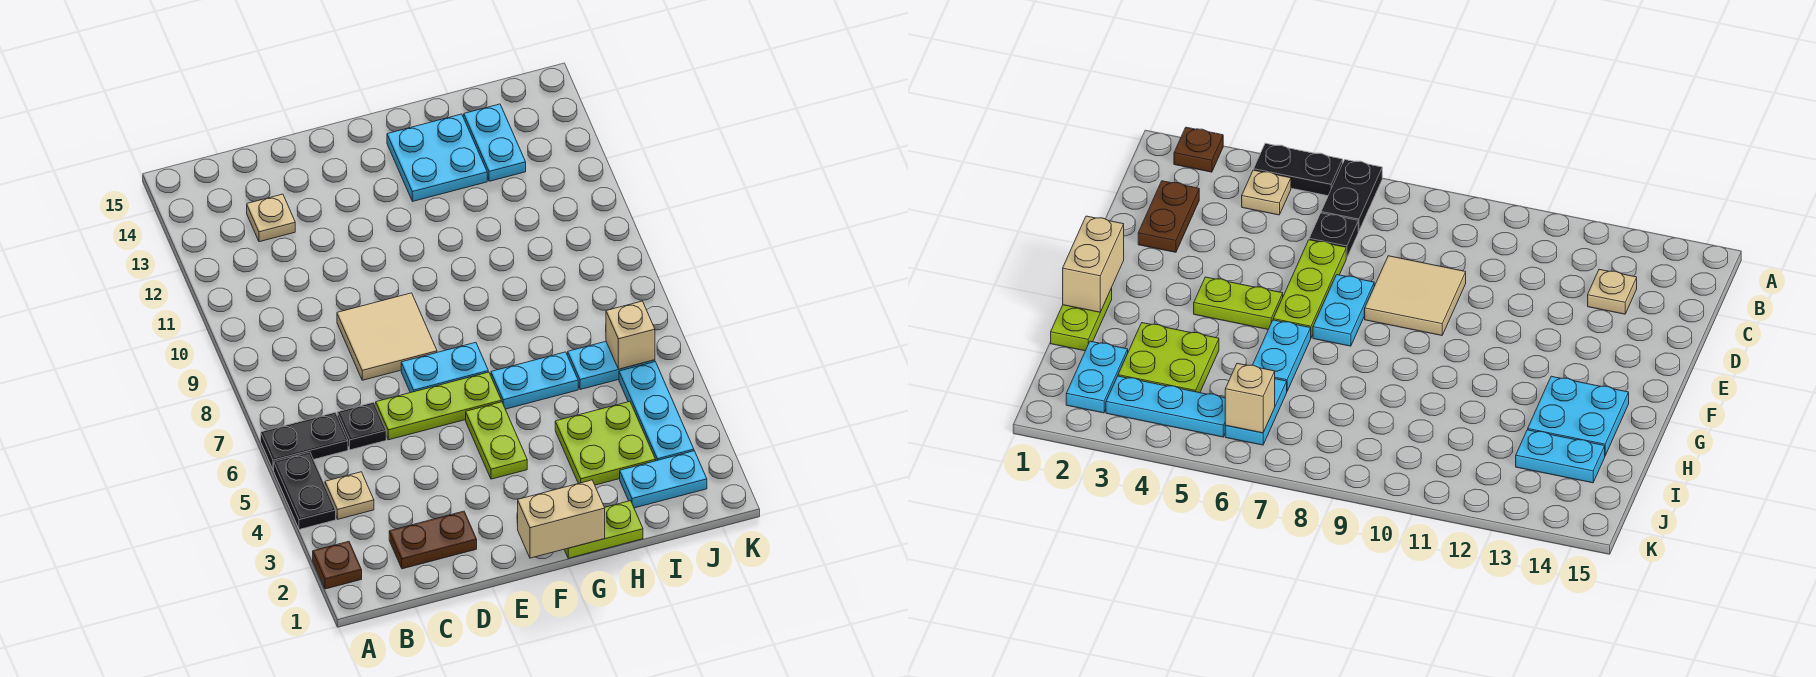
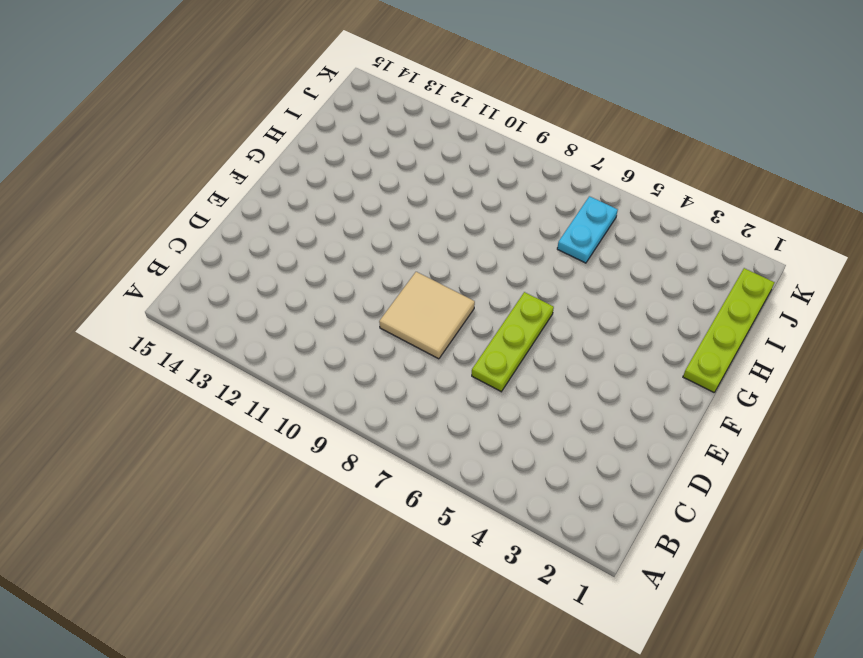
lime plate G1:J1 level 1 -> lime plate G1:H1 level 1
none -> brown plate A2 level 1
none -> black plate A4:A5 level 1
none -> black plate A6:B6 level 1

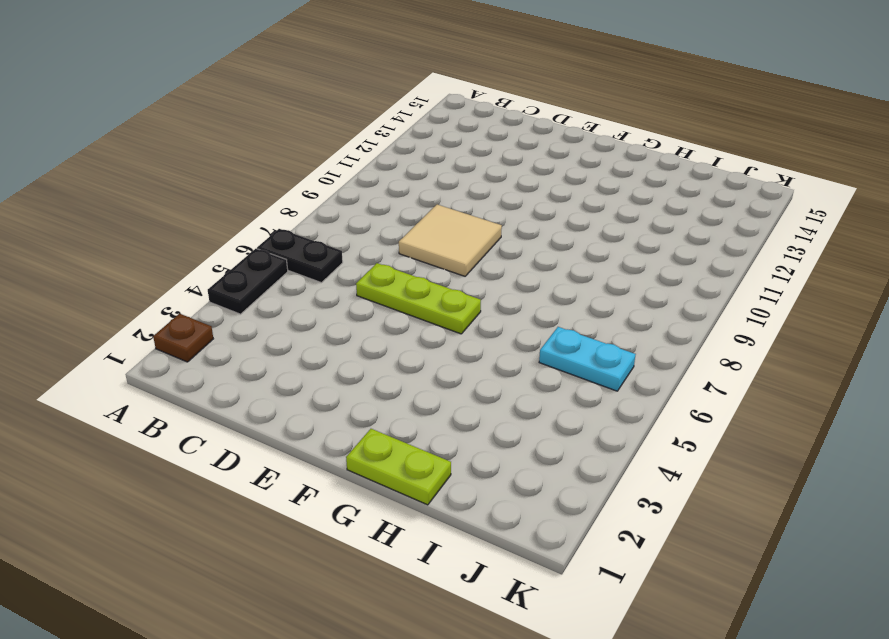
none -> tan plate B4 level 1
none -> brown plate C2:D2 level 1
none -> black plate C6 level 1

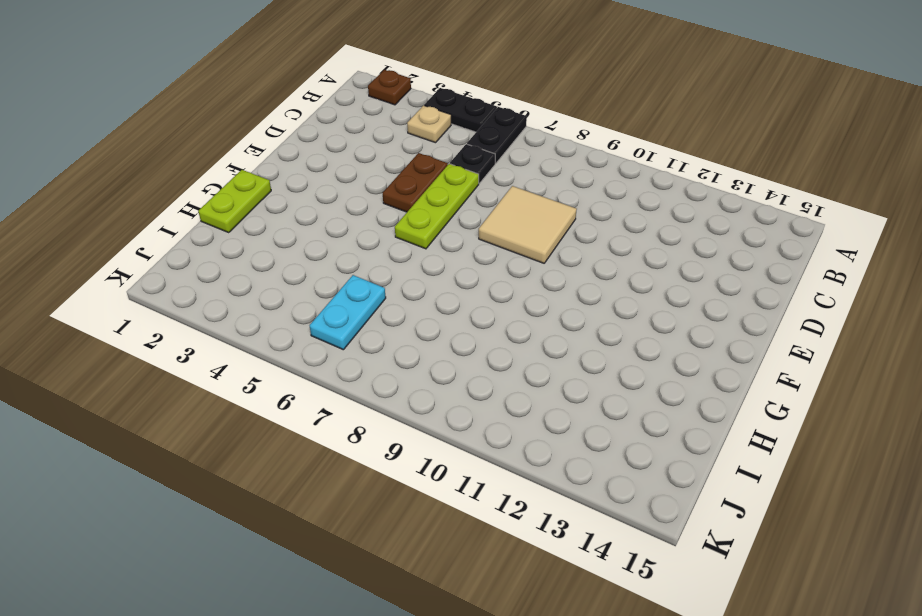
brown plate D5:E5 level 1 -> brown plate C2:D2 level 1
none -> tan plate C13 level 1
none -> cyan plate E7:F7 level 1
none -> lime plate F4:F5 level 1

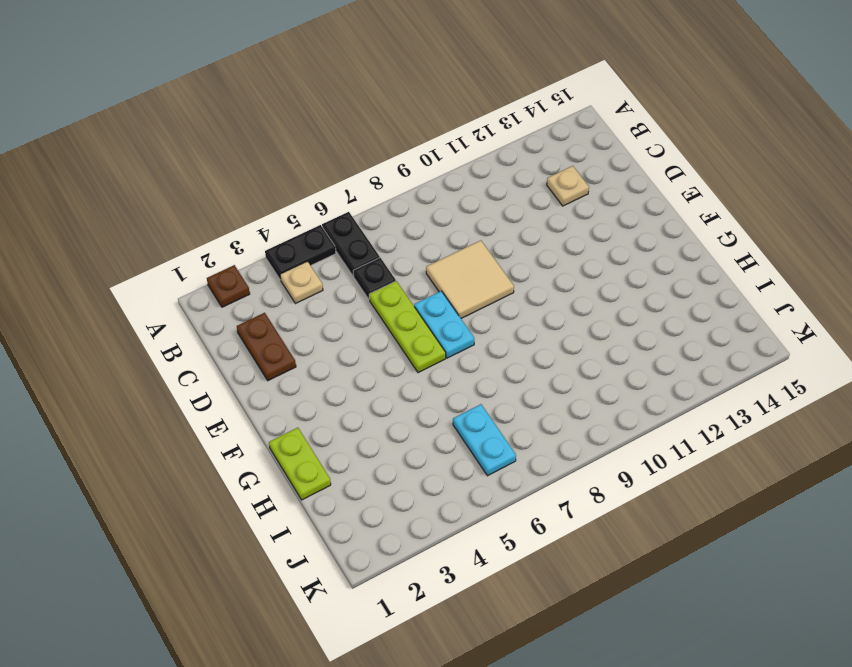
none -> lime plate F4:F5 level 1
none -> cyan plate G6:H6 level 1
none -> cyan plate G13:H14 level 1

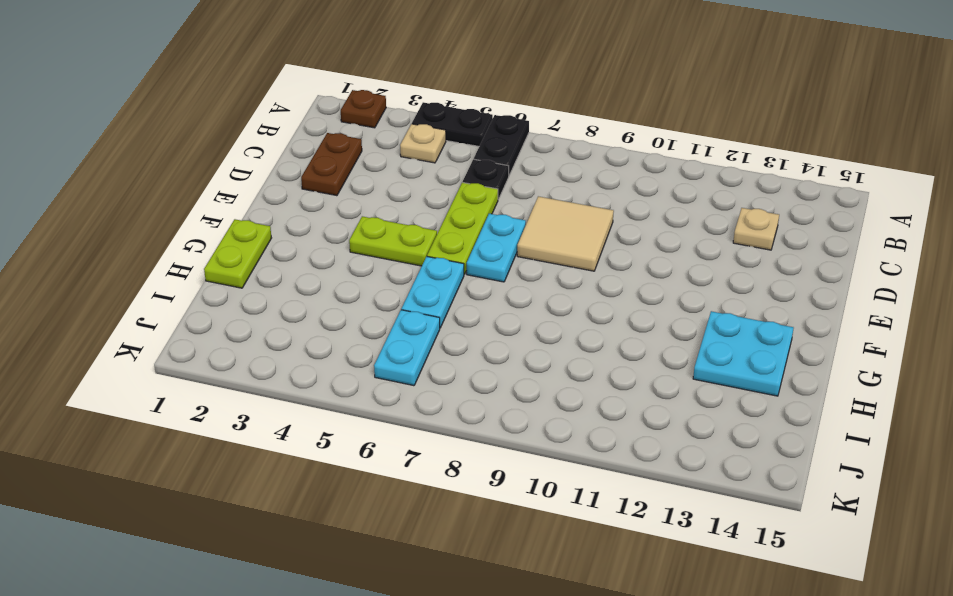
none -> lime plate H3:I4 level 1
none -> cyan plate I2:J2 level 1
none -> cyan plate I13:I14 level 1

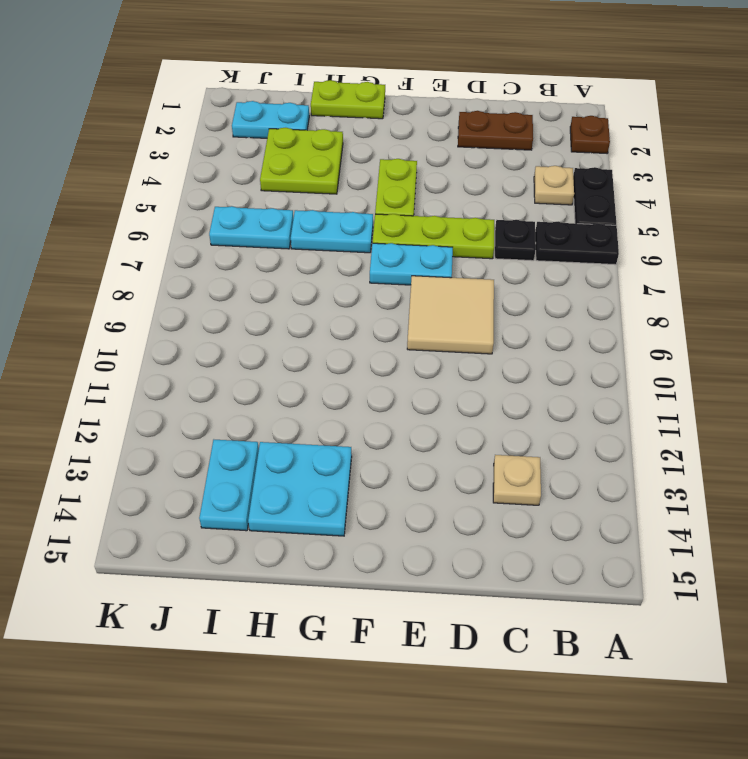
none -> cyan plate J3:J5 level 1
none -> tan brick F1:G1 level 2
none -> tan brick J6 level 2

